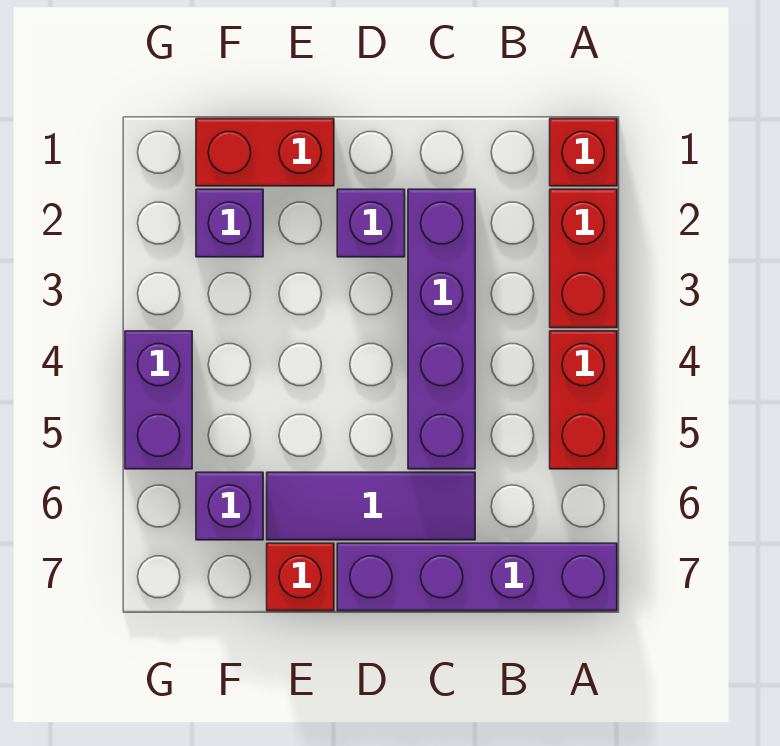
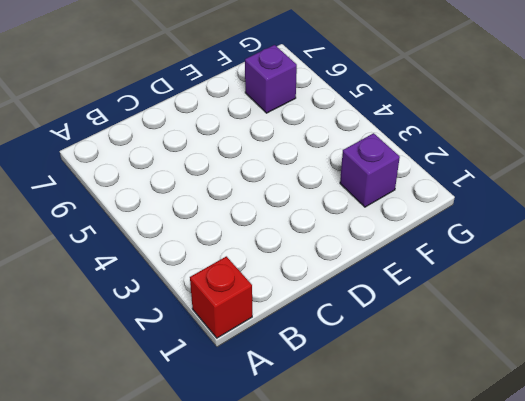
none -> red brick A2:A3 level 1
none -> red brick A4:A5 level 1
none -> purple brick A7:D7 level 1

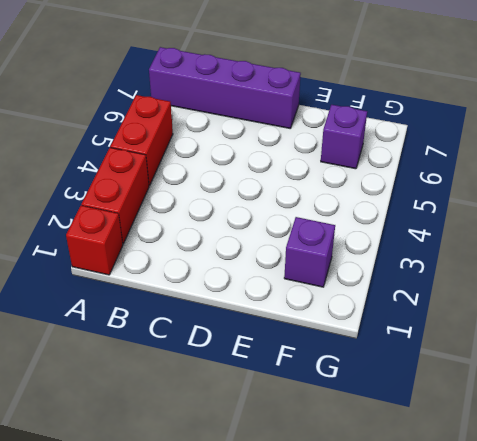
none -> purple brick C2:C5 level 1
none -> purple tile C6:E6 level 1
none -> purple brick D2 level 1

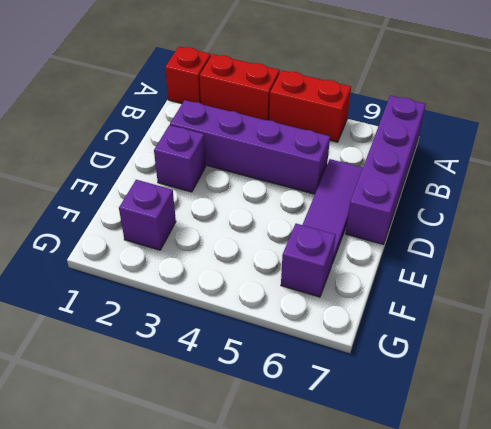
none -> red brick E1:F1 level 1
none -> red brick E7 level 1
none -> purple brick G4:G5 level 1

